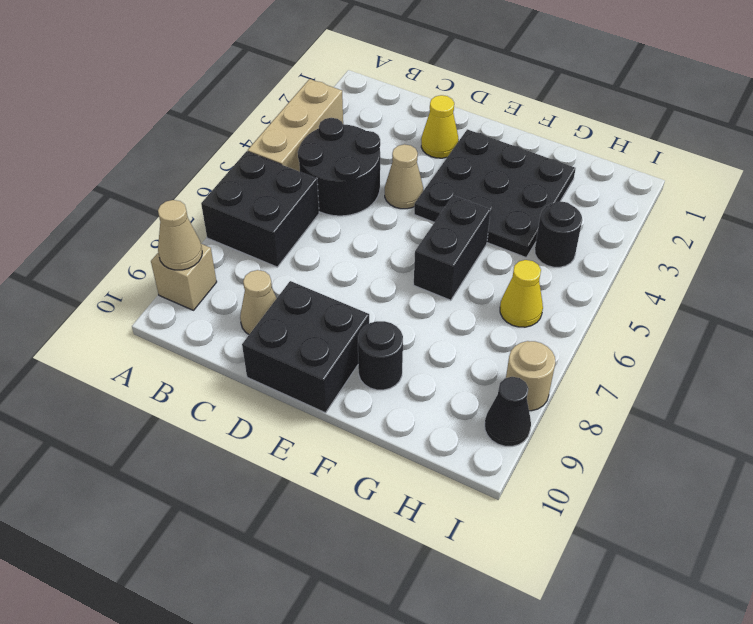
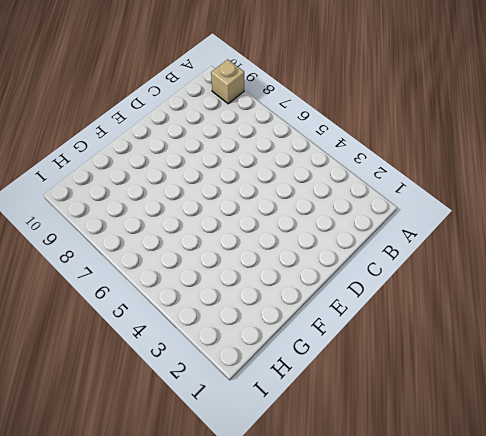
none -> tan brick A3:A5 level 1
none -> black brick A6:B7 level 1
none -> black round brick B4:C5 level 1

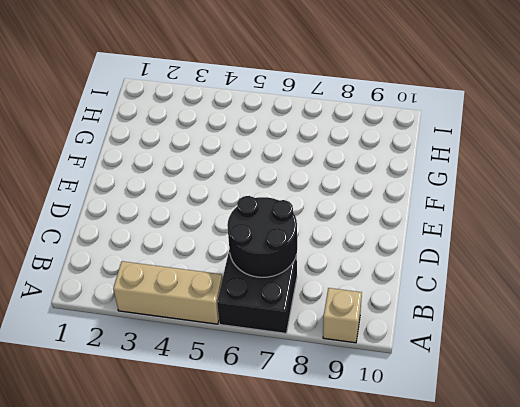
black round brick B6:C7 level 2 -> black round brick B4:C5 level 1
none -> tan cone C9 level 1
none -> yellow cone D2 level 1
none -> tan cone D4 level 1

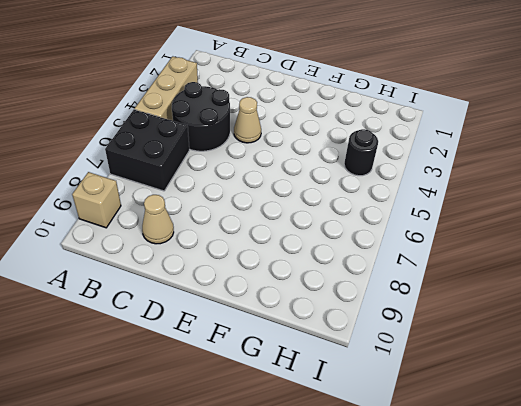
none -> yellow cone D2 level 1
none -> black brick D9:E10 level 1
none -> black plate E2:G4 level 1

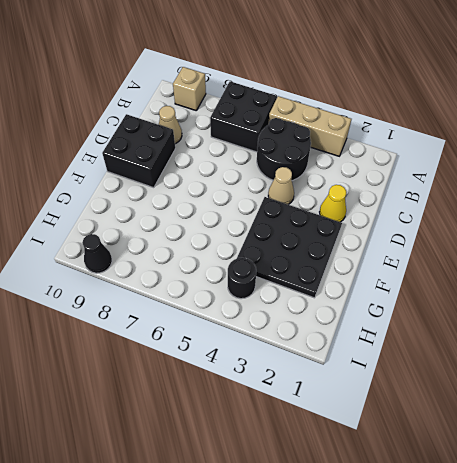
none -> black brick F5:F6 level 1
none -> black round brick F9 level 1
none -> yellow cone H6 level 1

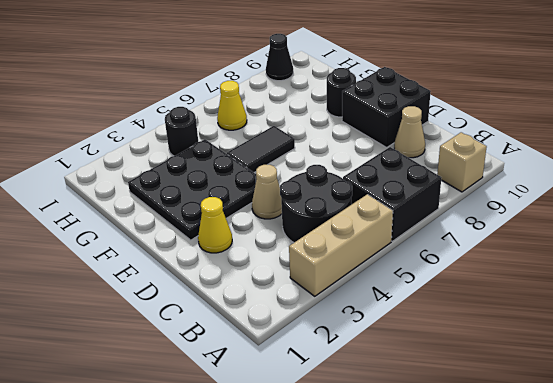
black tile F5:F6 level 1 -> black brick F5:F6 level 1
none -> tan round brick I8 level 1
none -> tan cone A9 level 2

